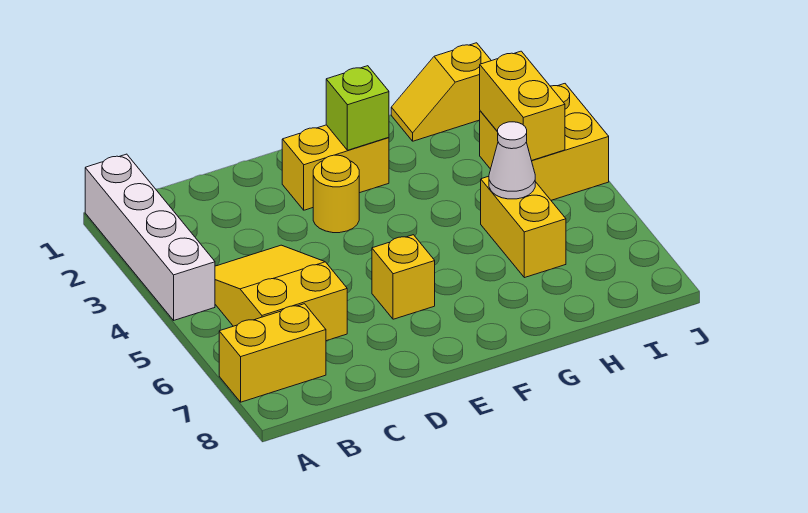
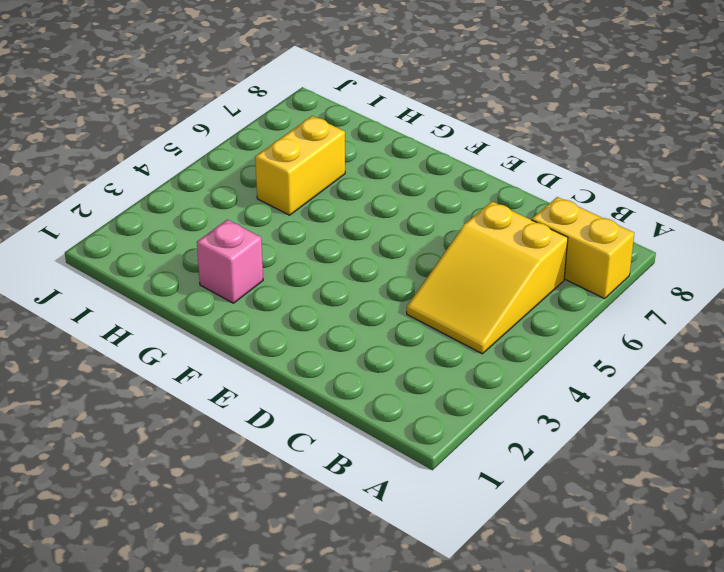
pink brick G2 level 1 -> none
none -> white brick A1:A4 level 1
none -> yellow brick E2:F2 level 1
none -> yellow round brick E3 level 1

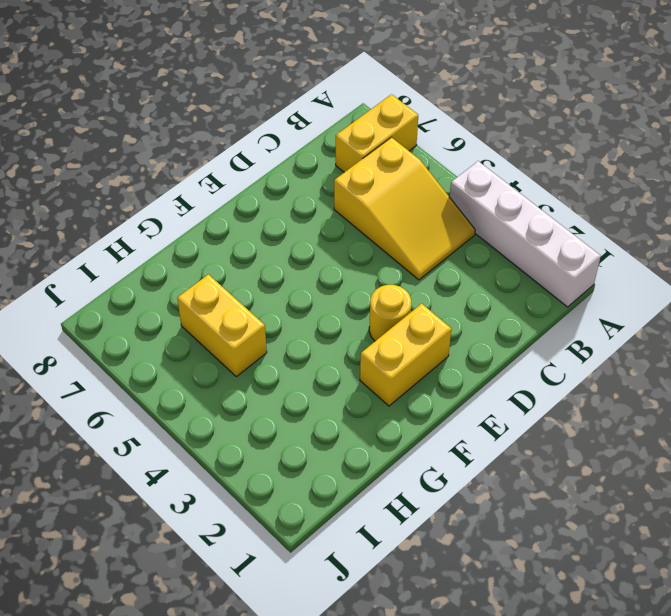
none -> yellow brick E6 level 1
none -> yellow slope H1:I1 level 1 top I
none -> yellow brick I3:J4 level 1

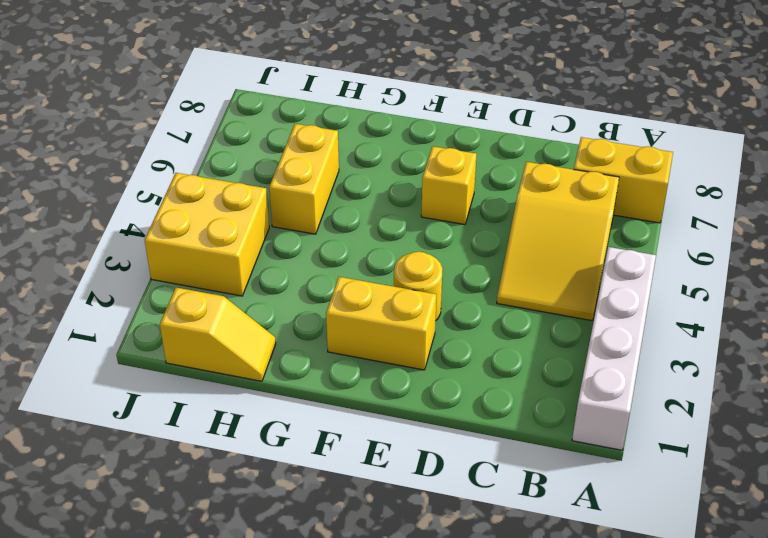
none -> lime brick F2 level 2
none -> white cone H5 level 2
none -> yellow brick I3:I4 level 2

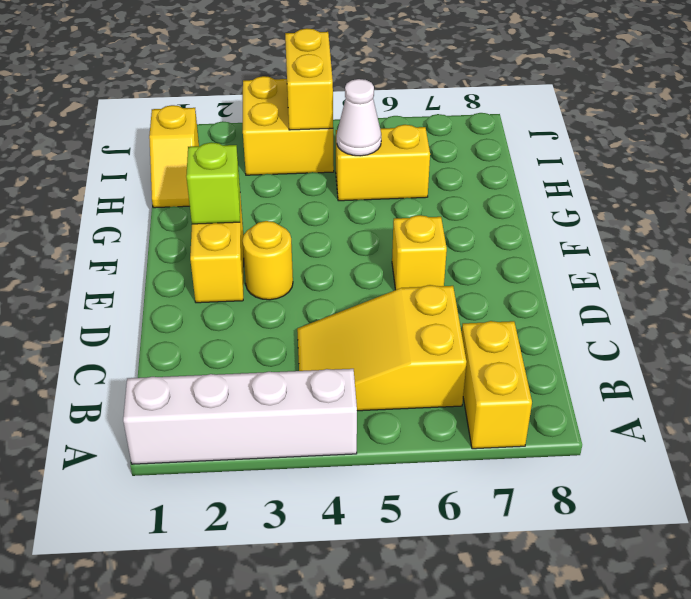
yellow brick I4:J4 level 2 -> yellow brick I3:I4 level 2

